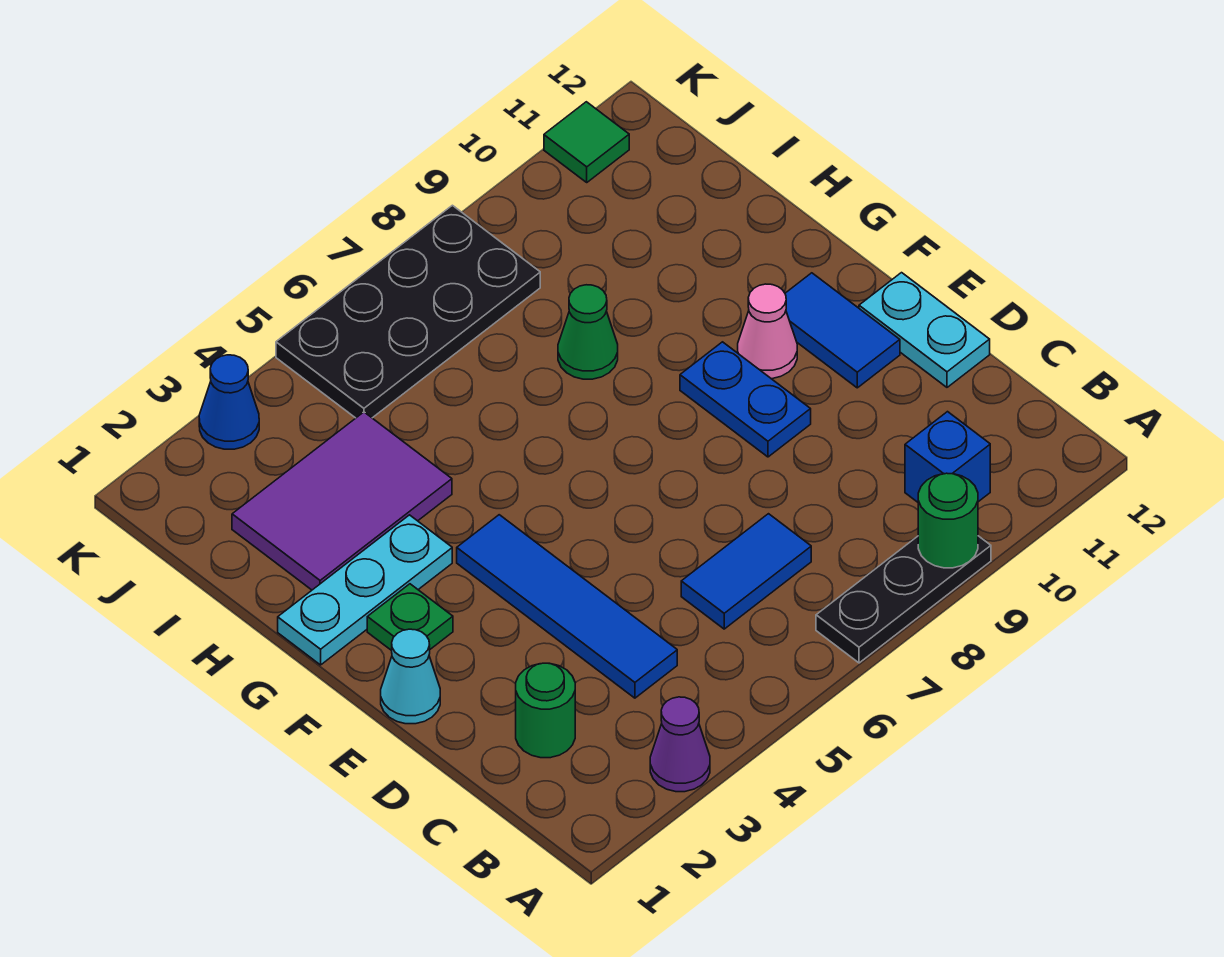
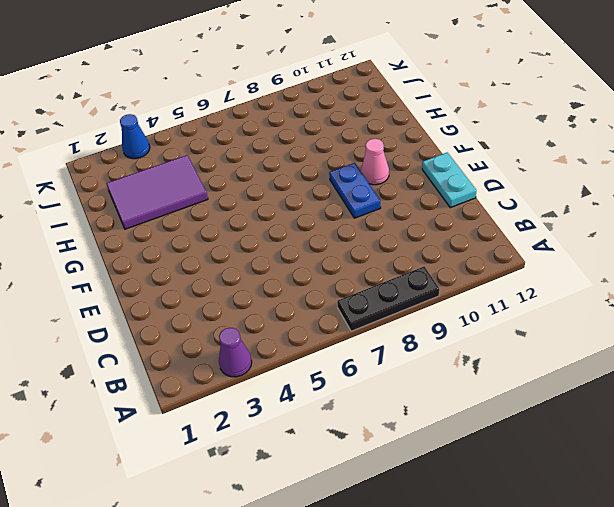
none -> blue brick B10 level 1
none -> green round brick C2 level 1
none -> blue tile C4:F4 level 1

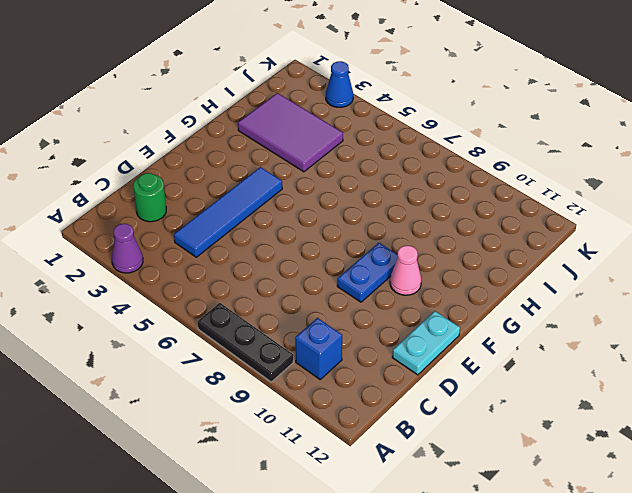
none -> blue tile C6:C7 level 1
none -> cyan cone E1 level 1
none -> blue tile E11:F11 level 1

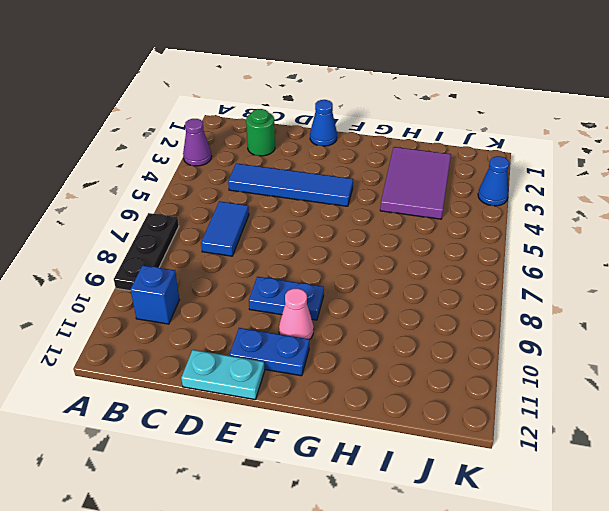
blue cone E1 level 1 -> cyan cone E1 level 1
blue plate E11:F11 level 1 -> blue tile E11:F11 level 1
none -> green plate F2 level 1
none -> cyan plate G1:G3 level 1
none -> green cone H8 level 1

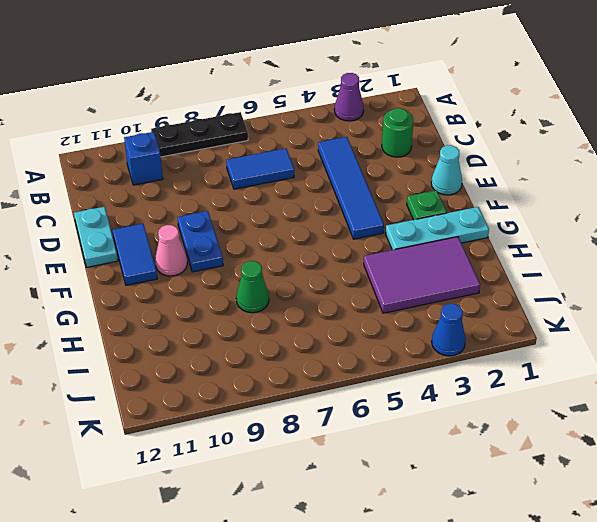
none -> black plate J5:K8 level 1
none -> green tile K11 level 1
none -> green round brick A9 level 2

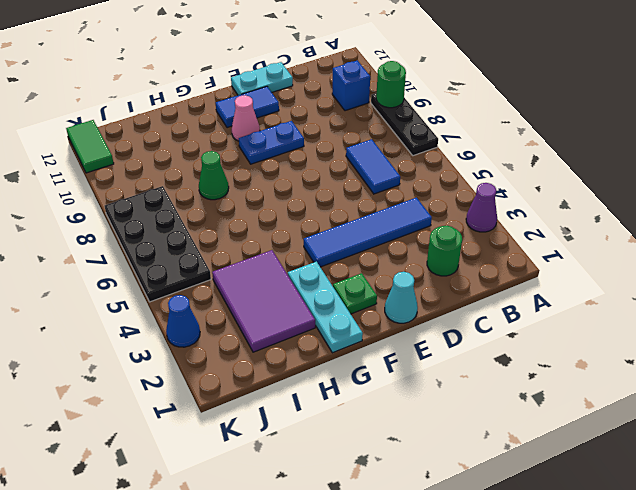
green tile K11:K12 level 1 -> green tile K11 level 1

